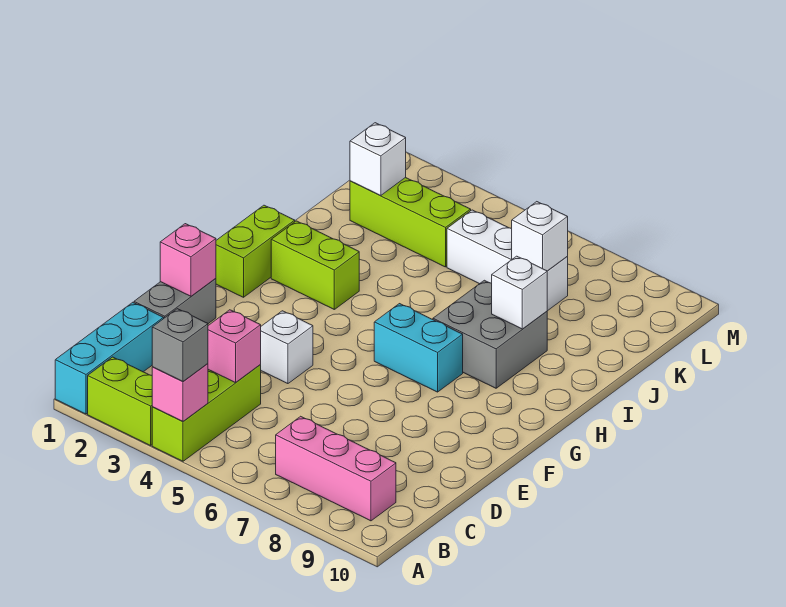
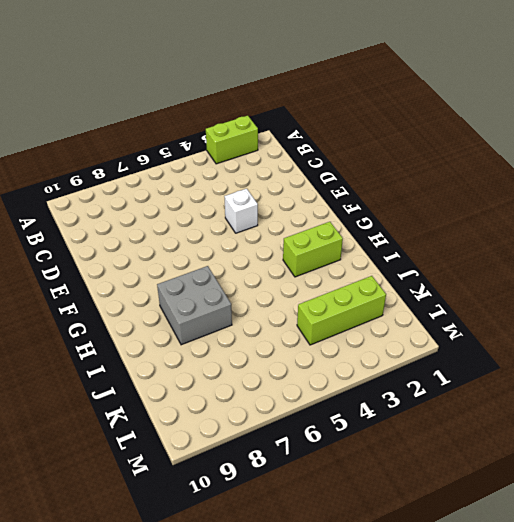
none -> cyan brick A1:C1 level 1
none -> lime brick A4:C4 level 1
none -> pink brick B7:B9 level 1

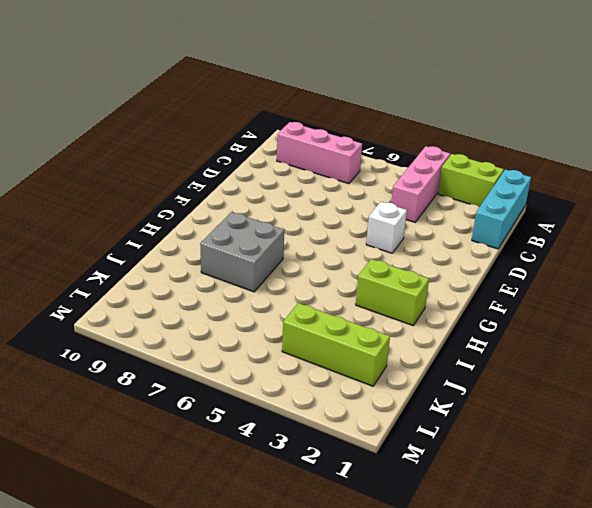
pink brick A4:C4 level 1 -> lime brick A4:C4 level 1
none -> grey brick D1:E1 level 1
none -> lime brick G1:H1 level 1
none -> cyan brick G6:G7 level 1

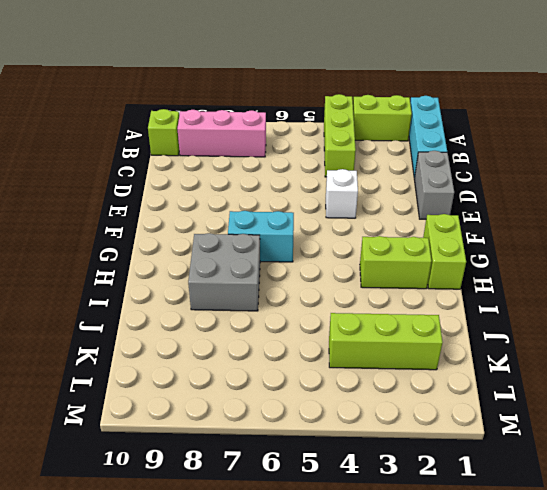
lime brick B10 level 1 -> none
none -> white brick K5:K7 level 1
none -> pink brick A4 level 2
none -> pink brick C4 level 2

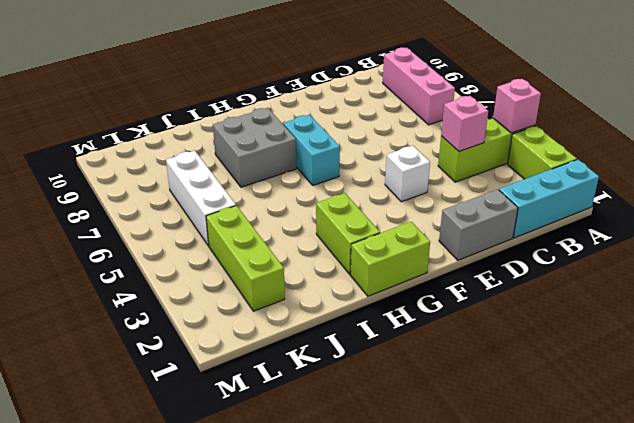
none -> pink brick E1 level 2
none -> white brick I8 level 2
none -> white brick K2 level 2

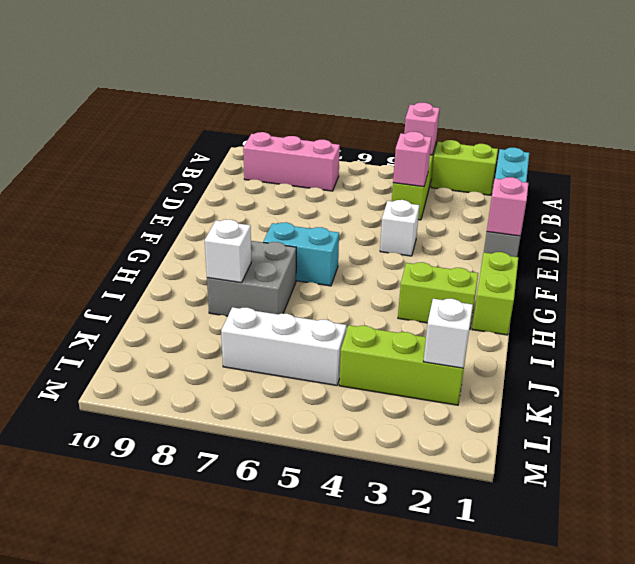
none -> white brick K7 level 2
none -> grey brick A4 level 3

